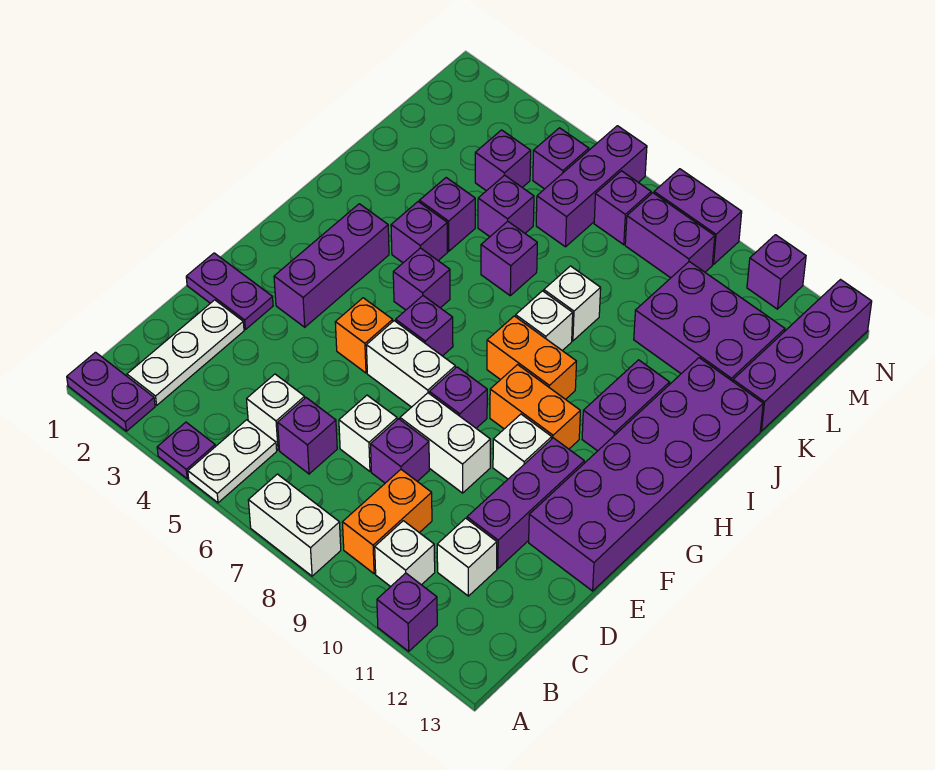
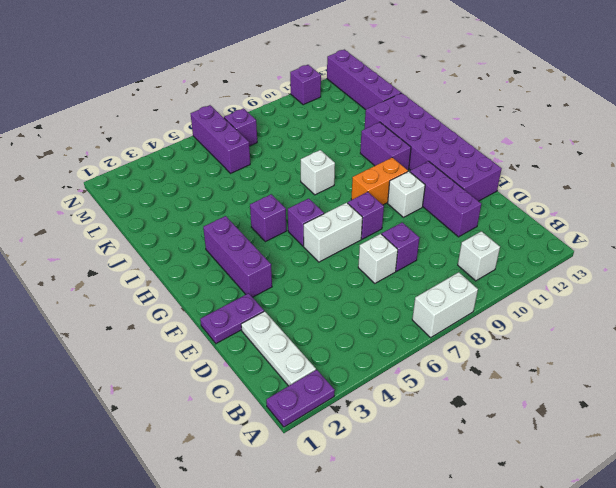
none -> purple plate A4 level 1
none -> white plate A5:B5 level 1
none -> purple brick A11 level 1
none -> orange brick B9:C9 level 1

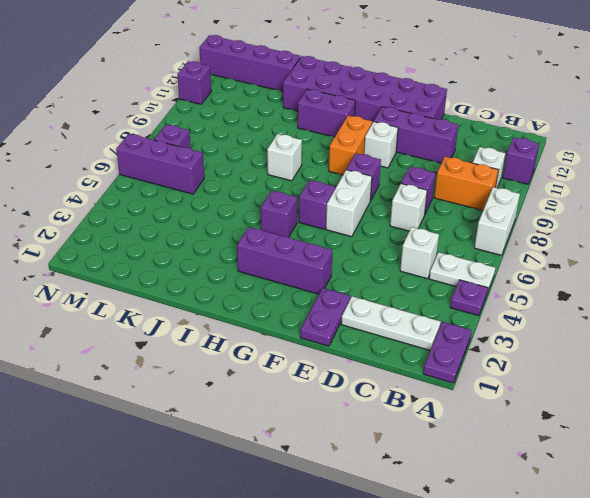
none -> purple brick C6 level 1
none -> white brick C11 level 1
none -> white brick E8:E9 level 1
none -> orange brick F5 level 1

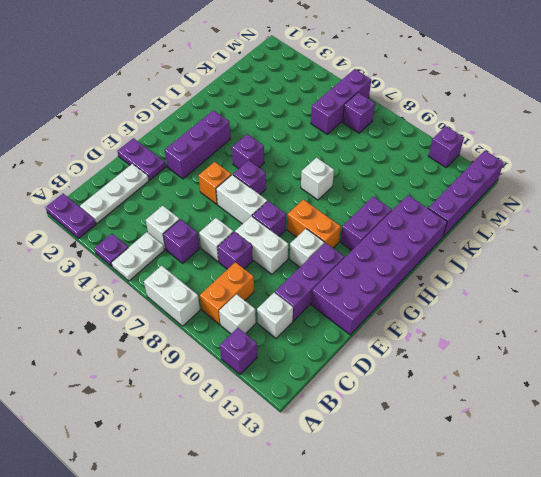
none -> orange brick H8:H9 level 1
none -> purple brick I4 level 1
none -> purple brick J4 level 1
none -> purple brick J6 level 1

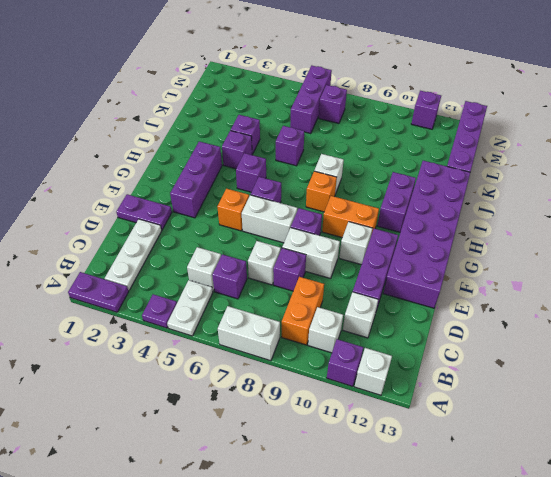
white brick A12 level 1 -> white brick J8 level 1
orange brick H8 level 1 -> orange brick H8:H9 level 1
none -> purple brick K5 level 1
none -> purple brick K10:L12 level 1
none -> purple brick L4 level 1
none -> purple brick M5 level 1

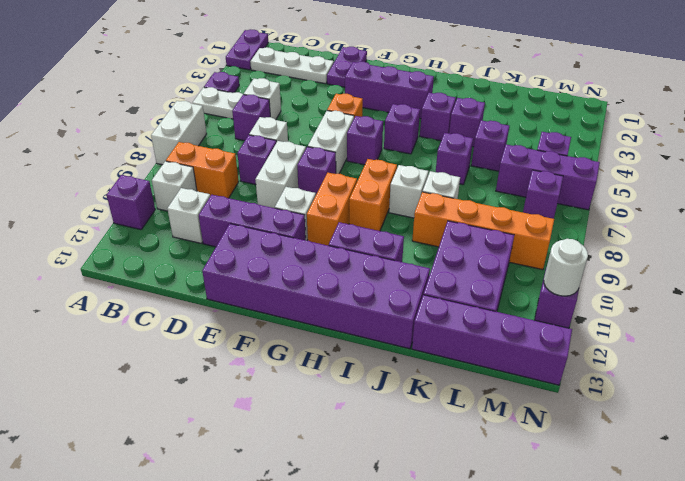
orange brick J9:M9 level 1 -> purple brick M8:M9 level 1
white round brick N11 level 2 -> none
none -> purple brick L4 level 1
none -> purple brick N8:N9 level 1

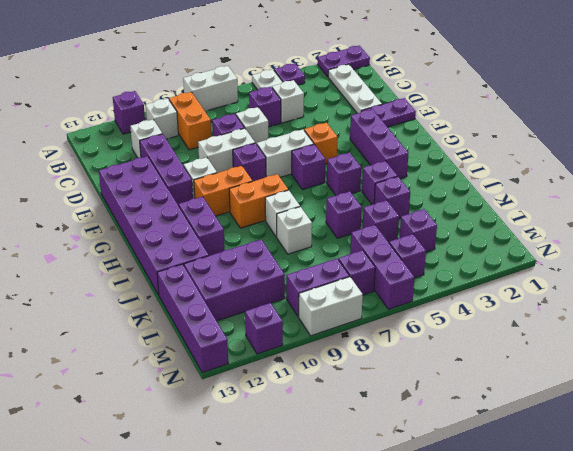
white brick N8:N9 level 1 -> purple brick N8:N9 level 1

